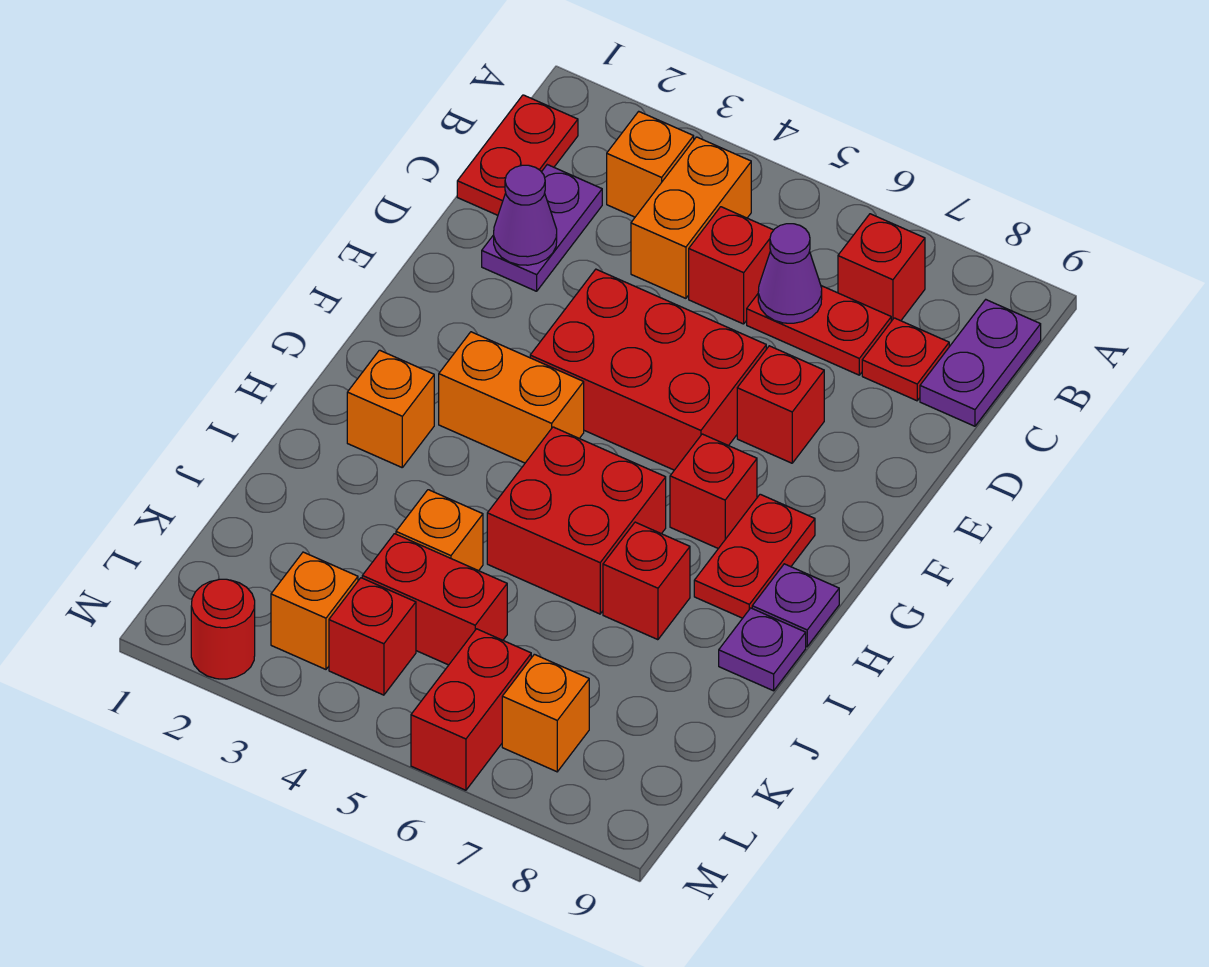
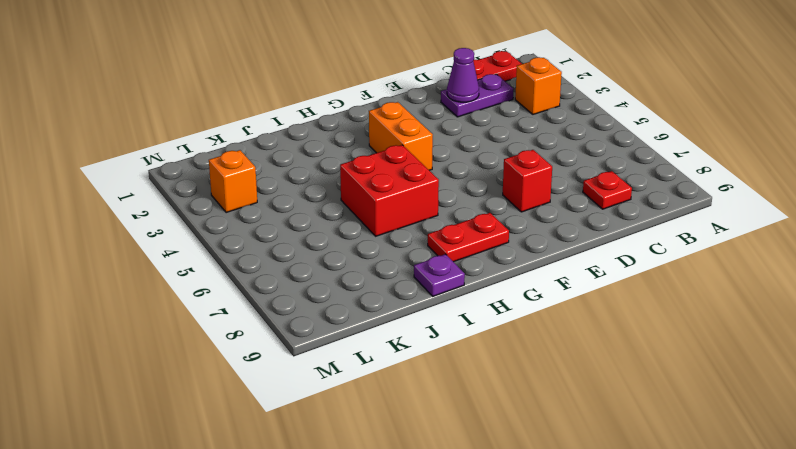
none -> orange brick B4:C4 level 1
none -> red brick B7 level 1
none -> purple plate B9:C9 level 1

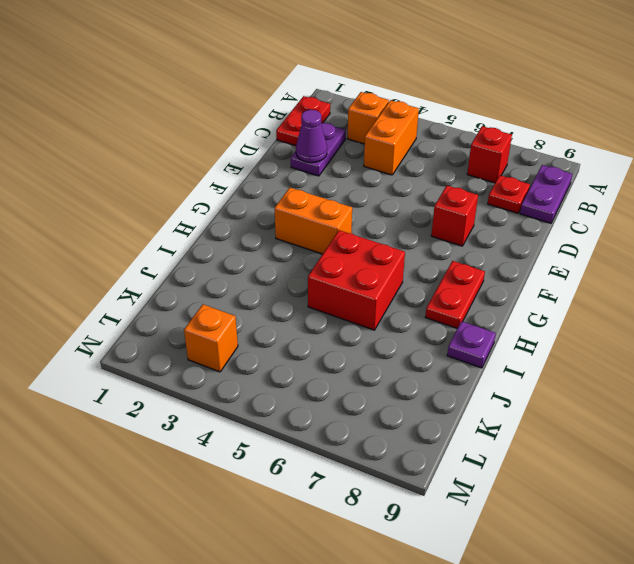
none -> red brick C5 level 1
none -> red plate C6:C7 level 1
none -> red brick E4:F6 level 1

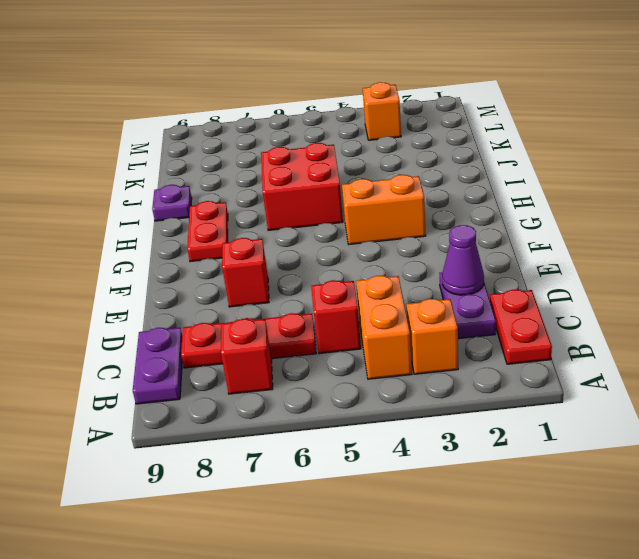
none -> red brick E4:F6 level 1
none -> red brick G7 level 1
none -> orange brick H2 level 1

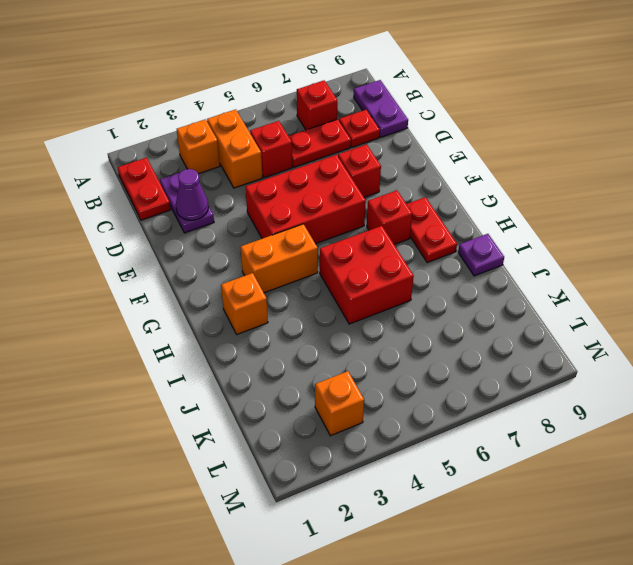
none -> purple plate H9 level 1
none -> red brick I7 level 1
none -> orange brick J4 level 1

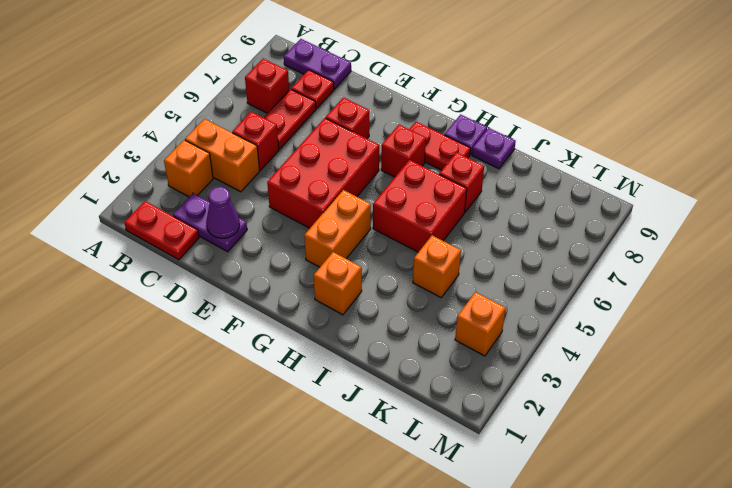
none -> red brick K4:K5 level 1
none -> red brick L4 level 1
none -> red brick L6:M6 level 1

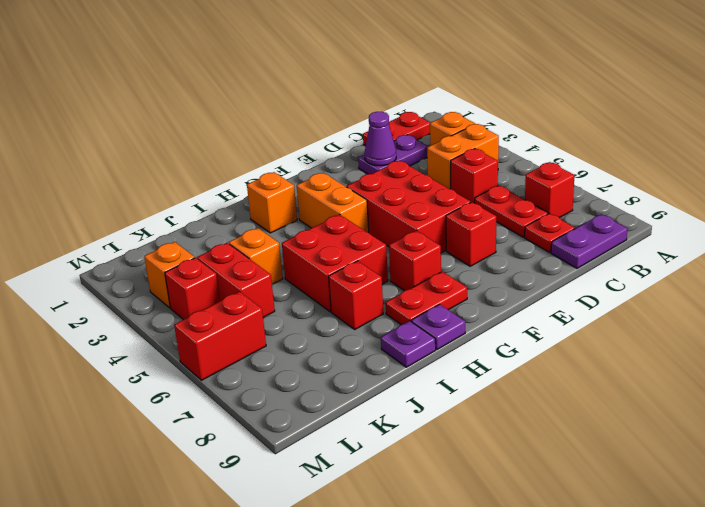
none -> orange brick L7 level 1
none -> red round brick M2 level 1
none -> purple cone C6 level 2

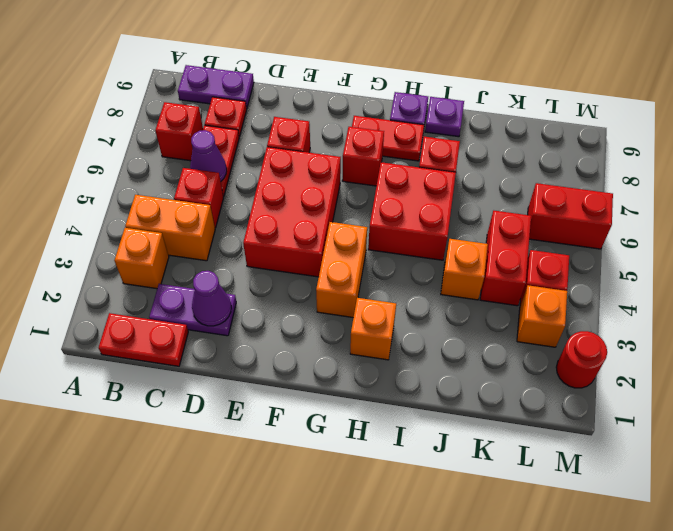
none -> orange brick L7 level 1

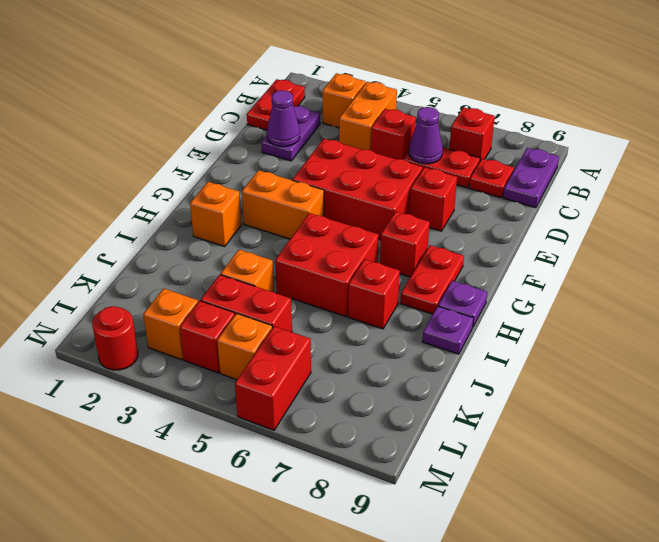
orange brick L5 level 1 -> orange brick L7 level 1

